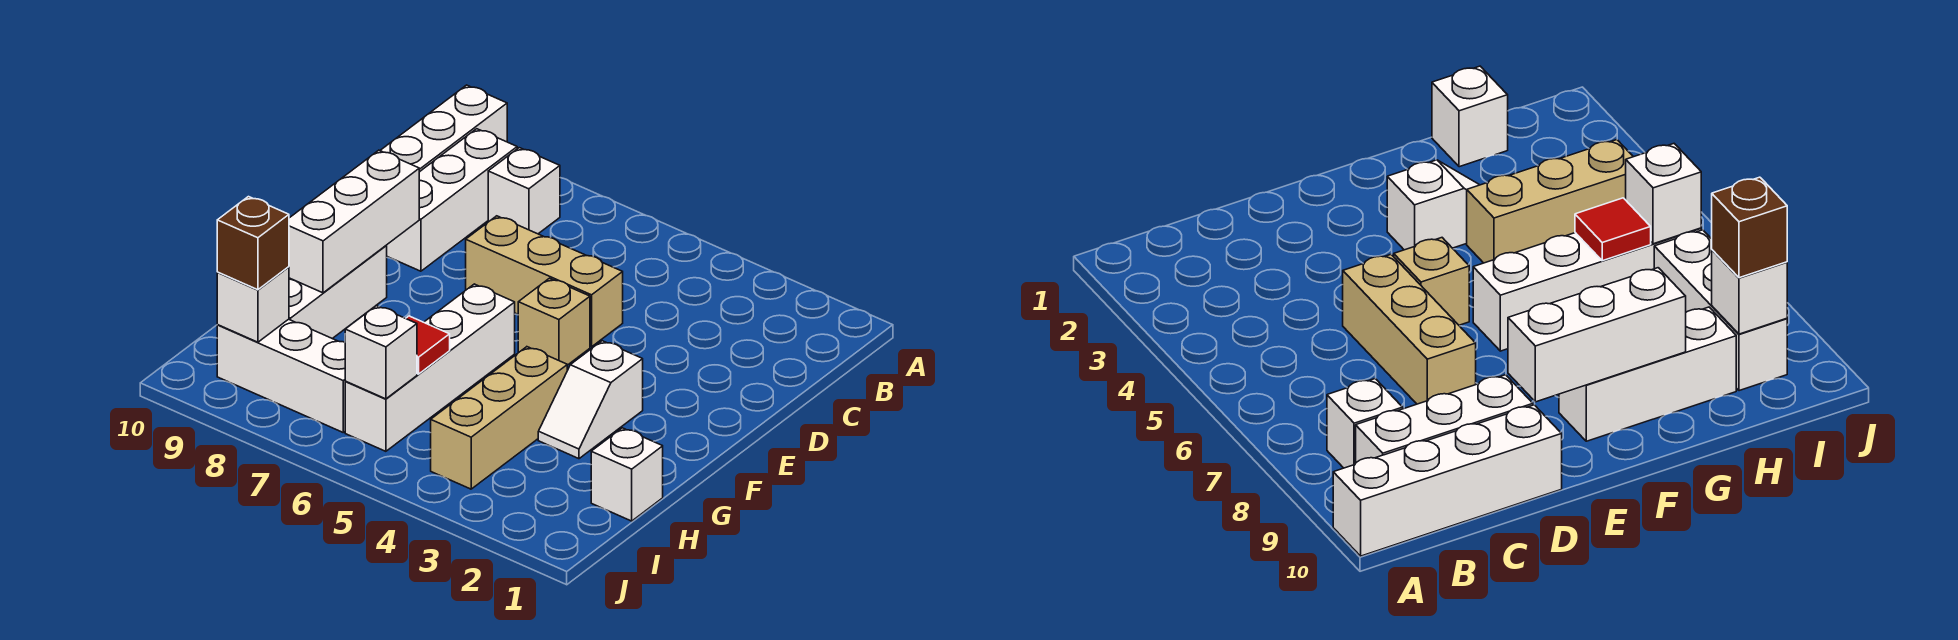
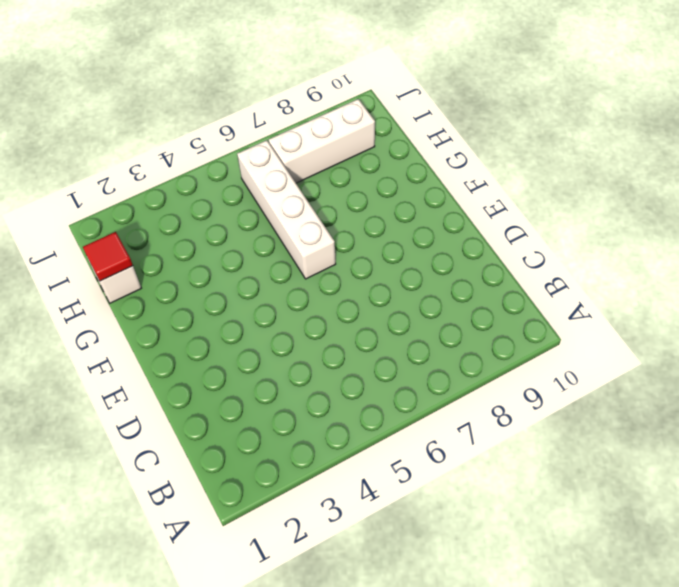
red tile H1 level 2 -> red tile H6 level 2
none -> white brick A10:D10 level 1
none -> white brick B8 level 1
none -> white brick B9:D9 level 1

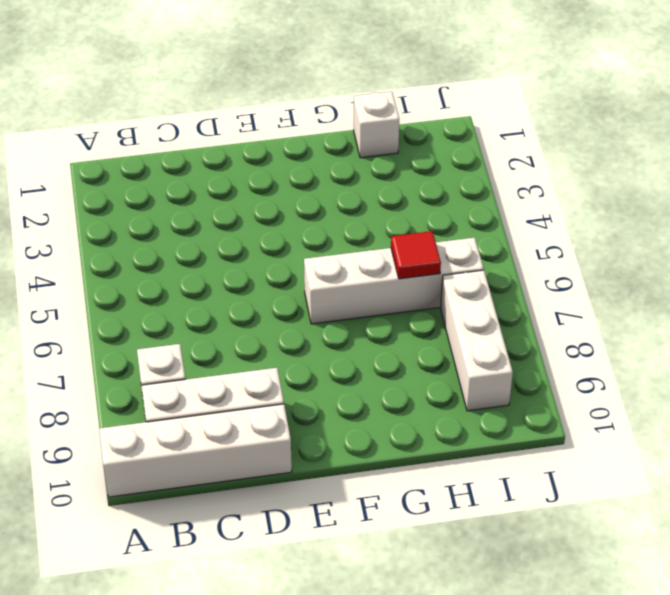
none -> tan brick D5:D7 level 1
none -> tan brick E5 level 1
none -> white slope F3:G3 level 1 top F

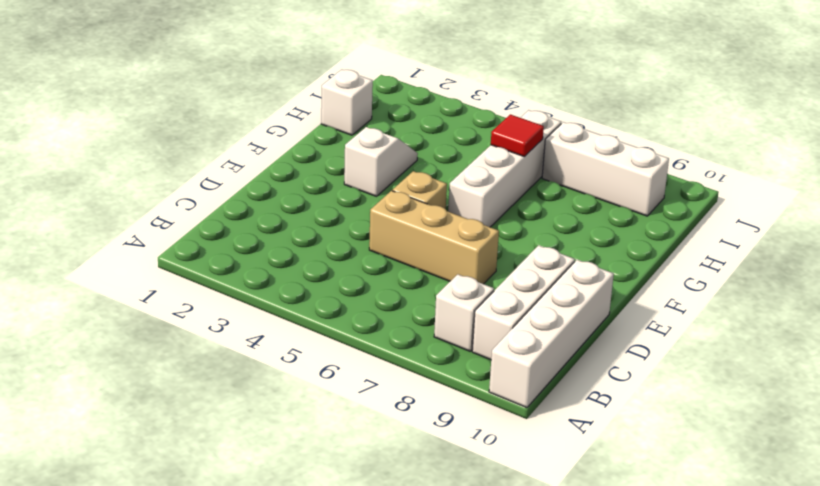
none -> white brick F9:H9 level 1
none -> tan brick G4:I4 level 1
none -> white brick E9:G9 level 2

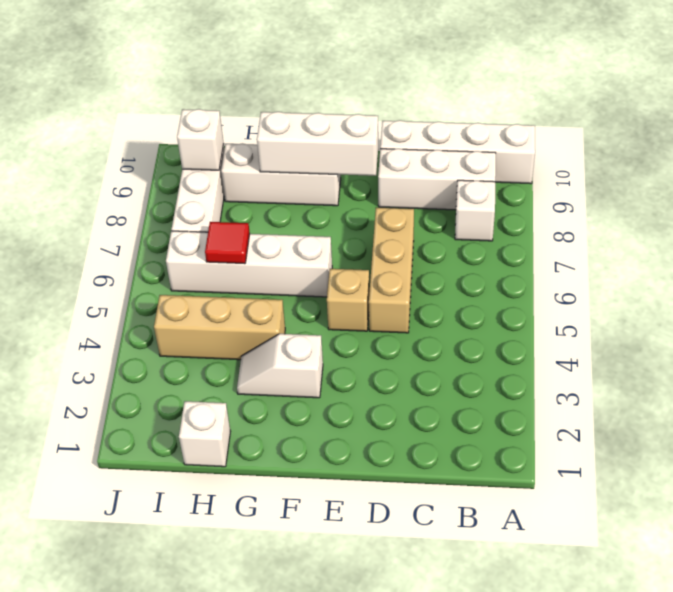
none -> white brick I6 level 2
none -> brown brick I9 level 3

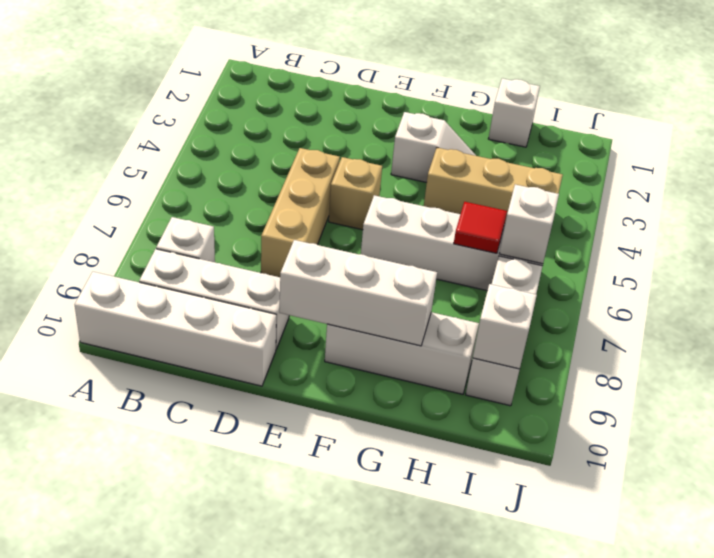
none -> brown brick I9 level 3

